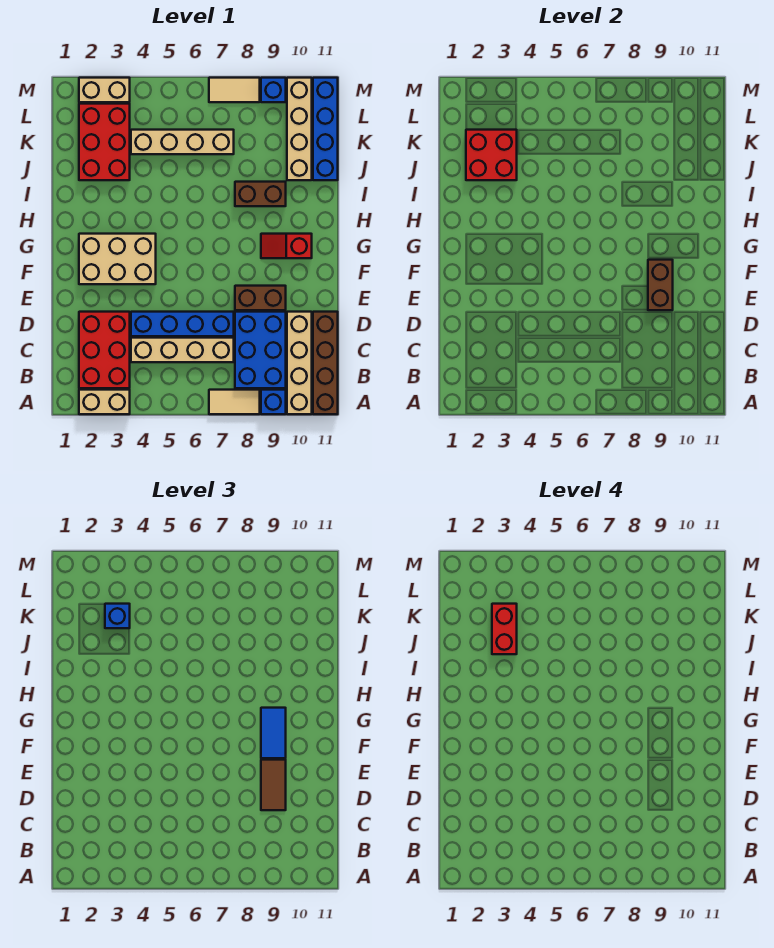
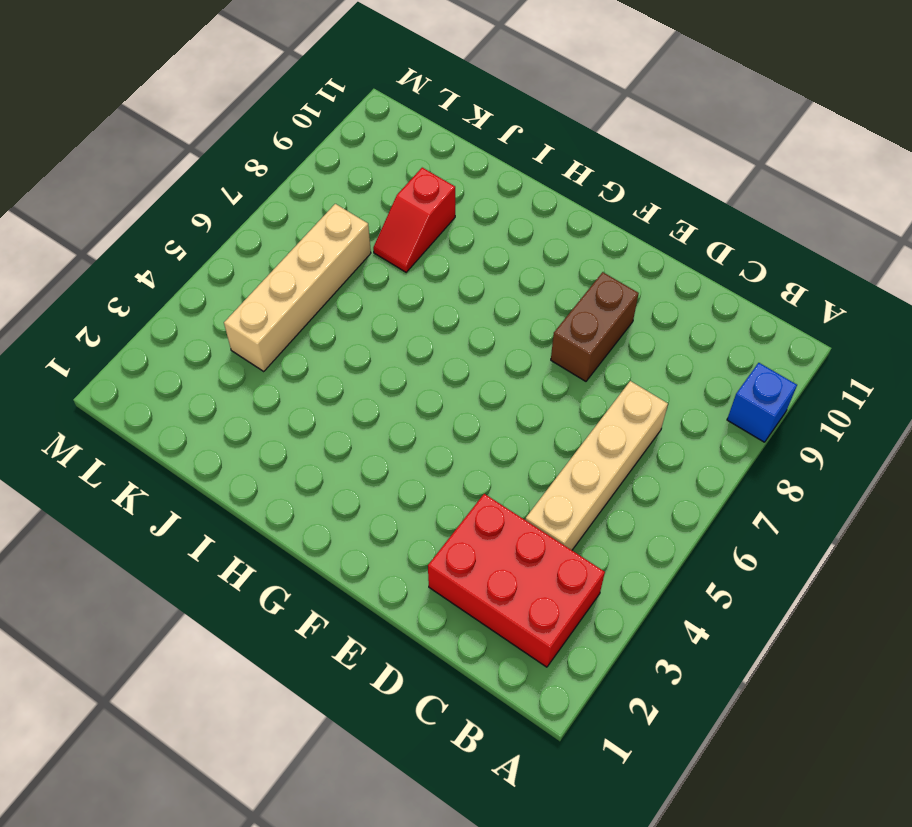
red slope J8:J9 level 1 top 9 -> red slope G9:G10 level 1 top 10
none -> tan brick A2:A3 level 1
none -> tan tile A7:A8 level 1
none -> tan brick A10:D10 level 1

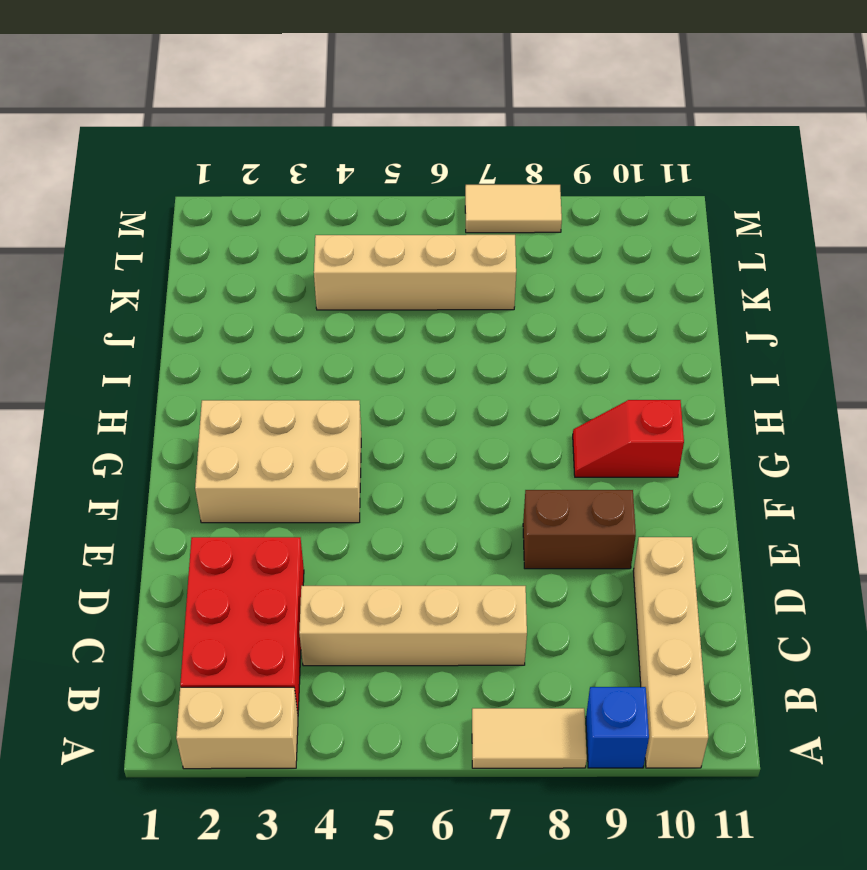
none -> brown brick A11:D11 level 1
none -> blue brick B8:D9 level 1
none -> blue brick D4:D7 level 1

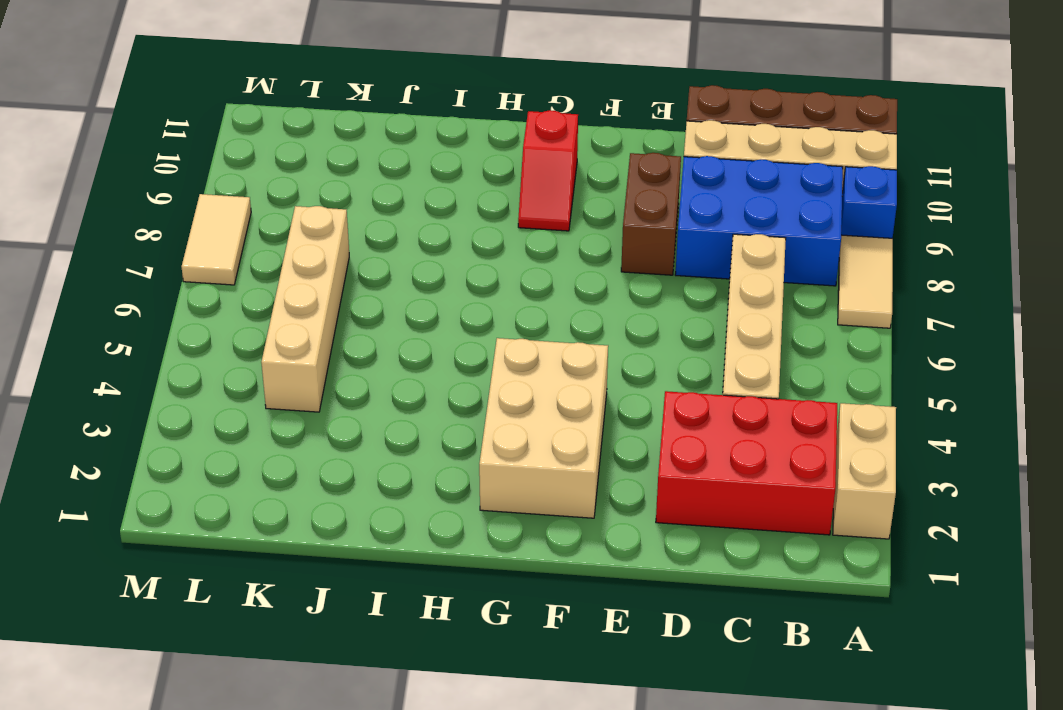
none -> blue brick D4:D7 level 1
none -> brown brick I8:I9 level 1
none -> red brick J2:L3 level 1

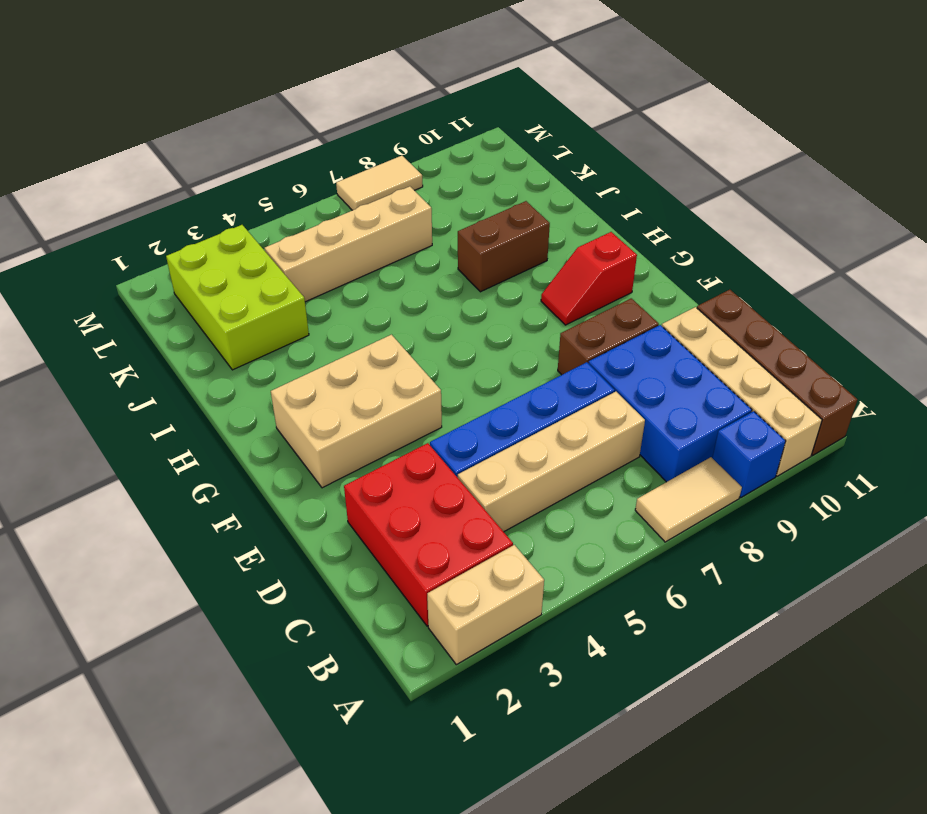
lime brick J2:L3 level 1 -> red brick J2:L3 level 1
none -> tan brick J10:M10 level 1
none -> blue brick J11:M11 level 1
none -> tan brick M2:M3 level 1

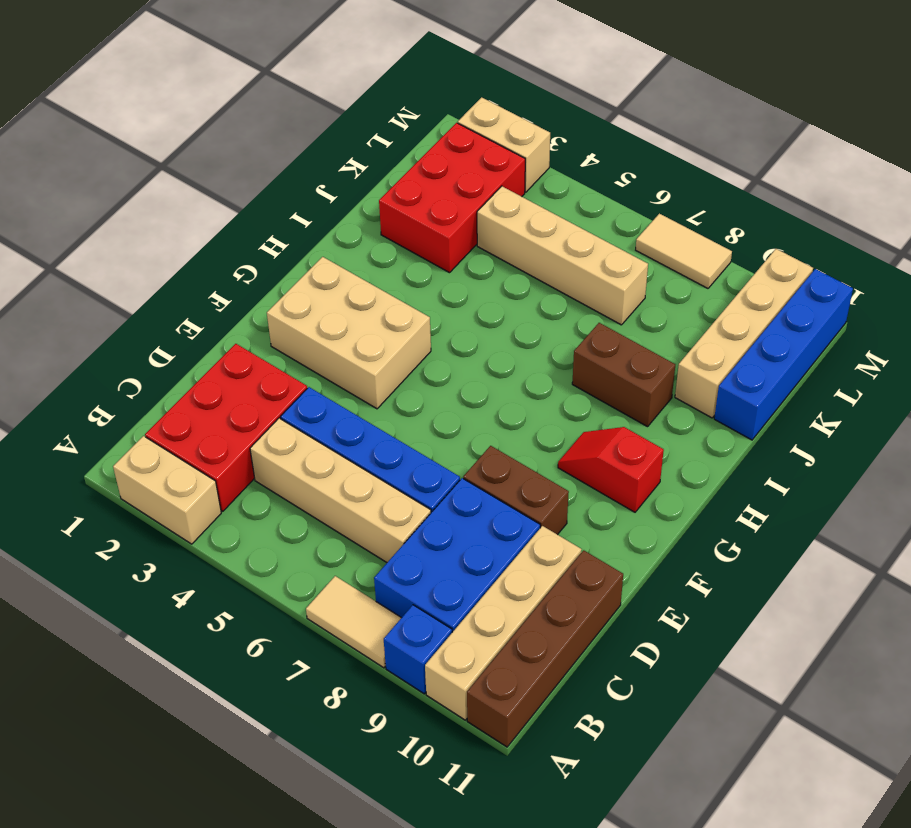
none -> blue brick M9 level 1
none -> brown brick E9:F9 level 2
none -> red brick J2:K3 level 2

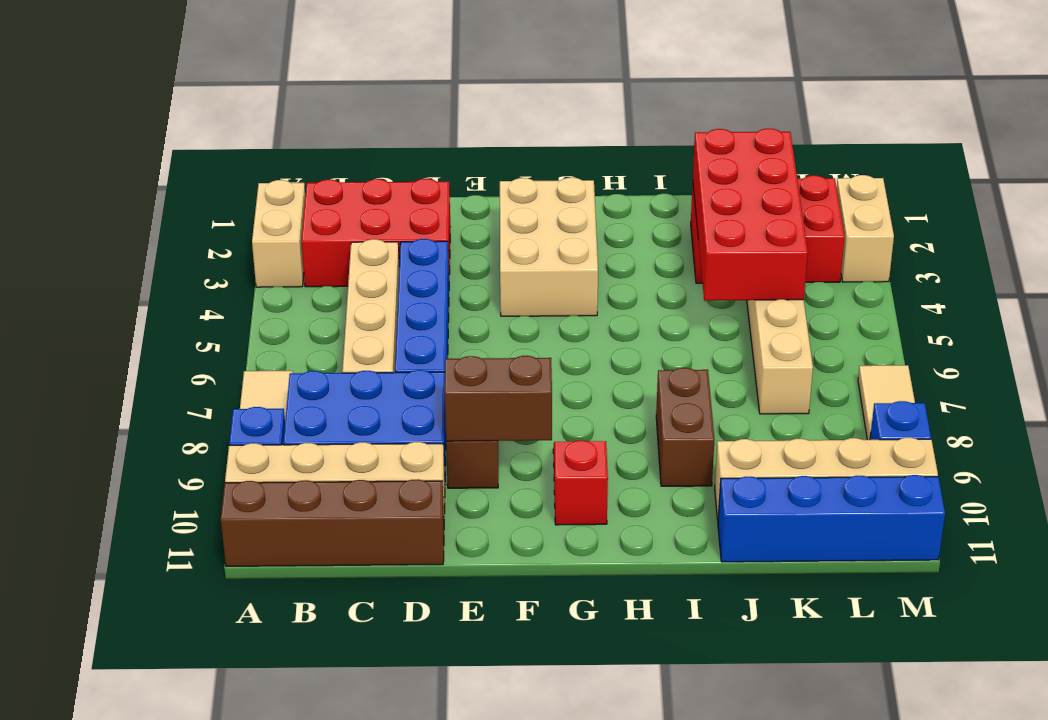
red brick J2:K5 level 2 -> red brick J2:K3 level 2
none -> brown tile D9:E9 level 3
none -> blue tile F9:G9 level 3
none -> blue brick K3 level 3

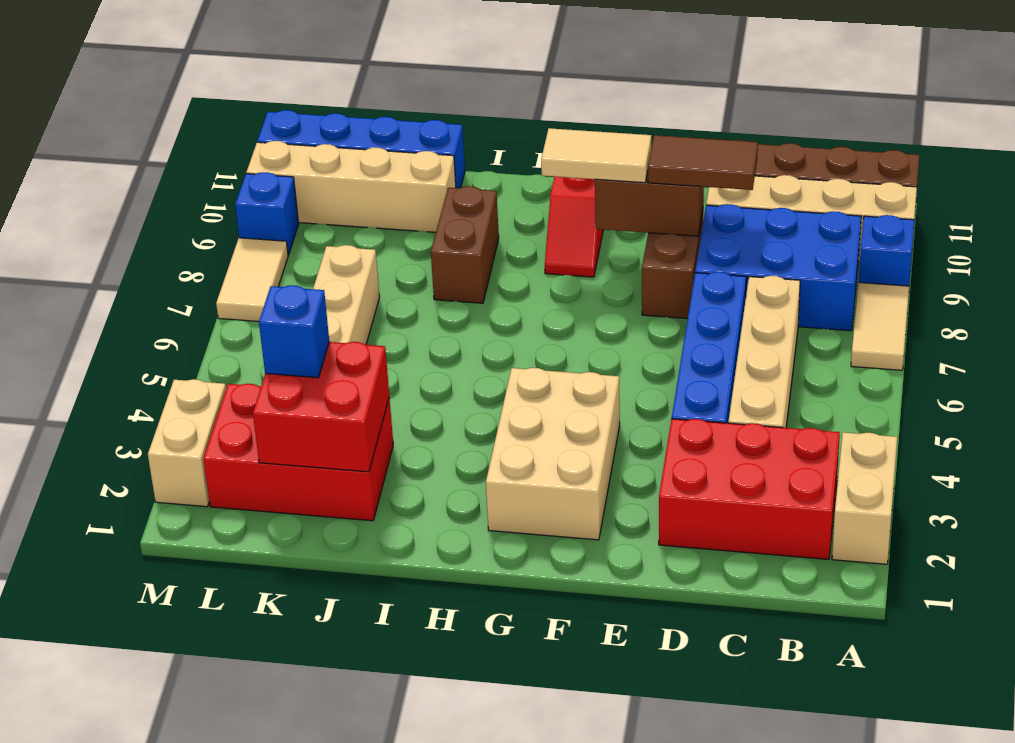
tan tile F9:G9 level 3 -> blue tile F9:G9 level 3
none -> red brick J3:K3 level 4

